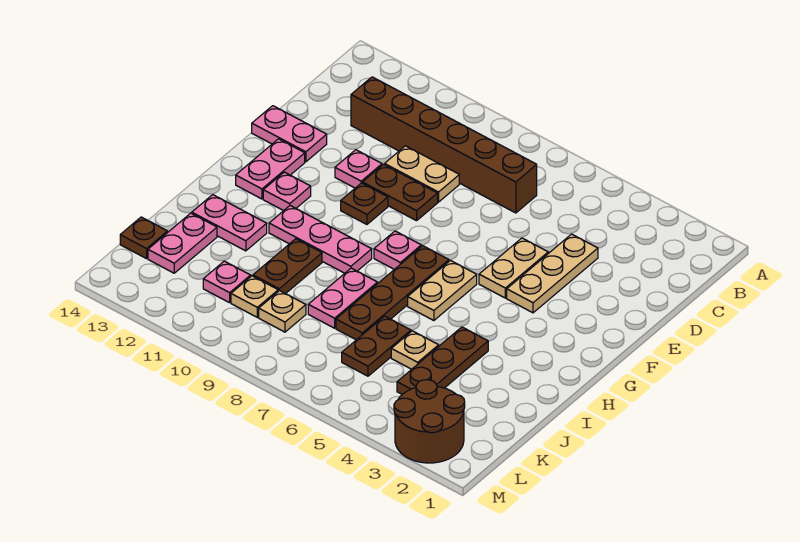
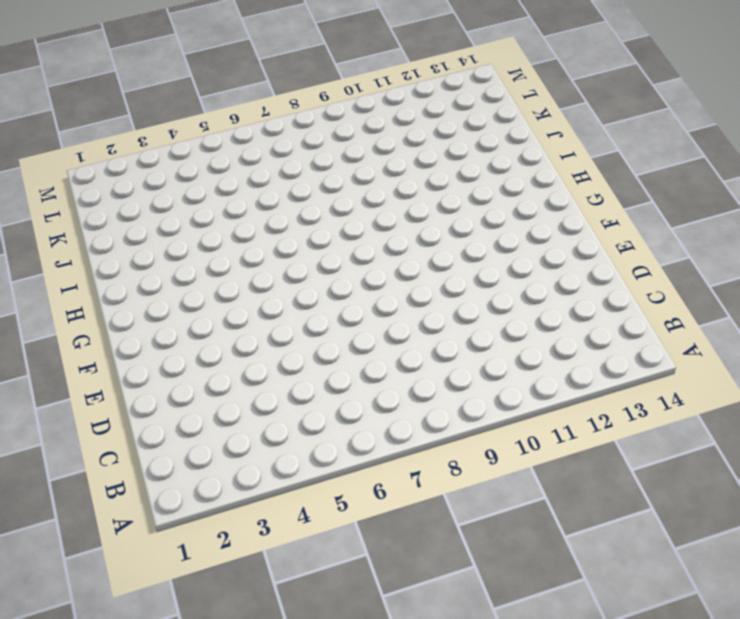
none -> brown brick C7:C12 level 1
none -> tan plate D4:F4 level 1
none -> tan plate D9:D10 level 1

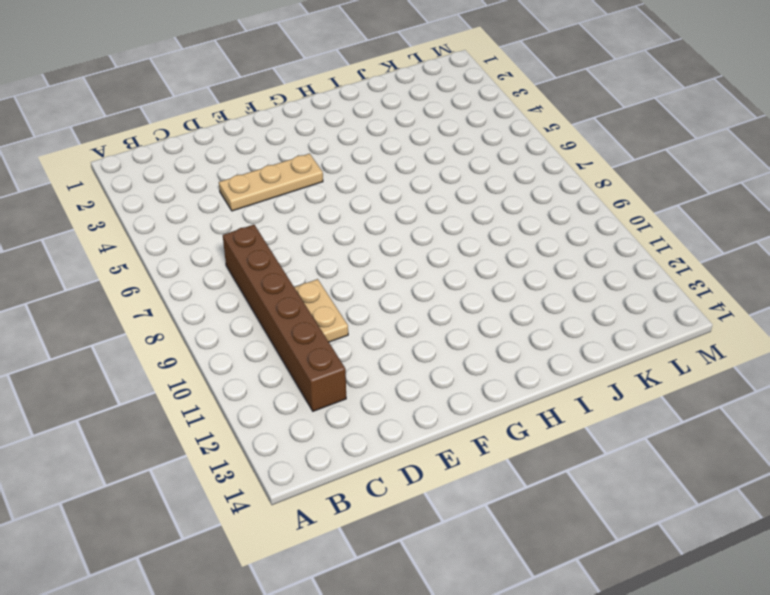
none -> tan plate E5:F5 level 1
none -> brown plate E9:E10 level 1
none -> pink plate E11 level 1

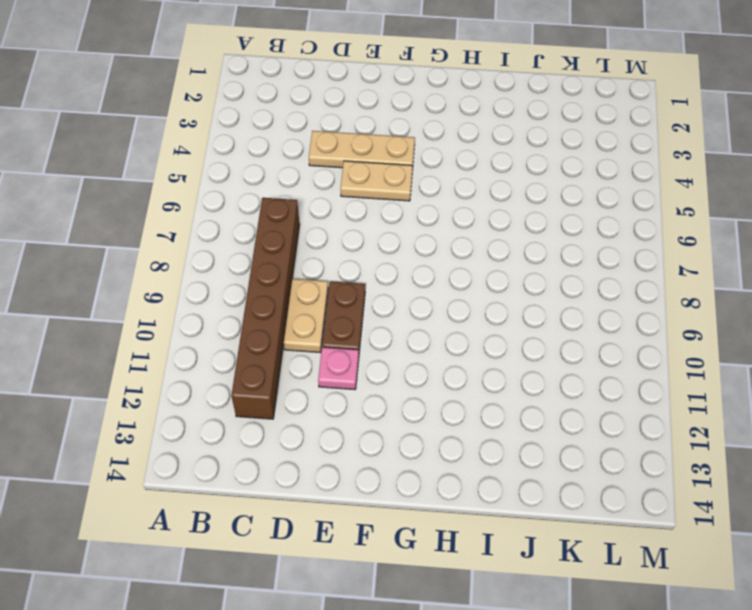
none -> pink plate E13:E14 level 1
none -> brown plate F10 level 1
none -> pink plate F13:G13 level 1

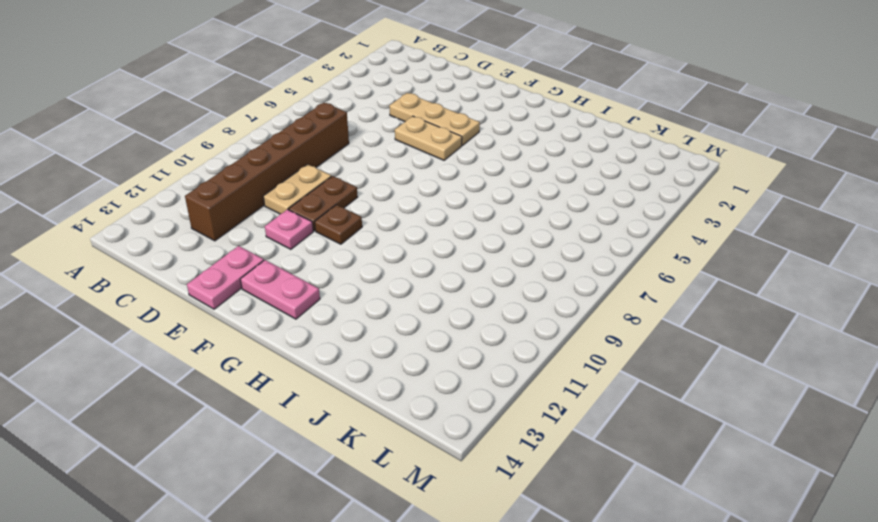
none -> tan plate G6:H6 level 1
none -> brown plate G7:J7 level 1
none -> pink plate G8 level 1

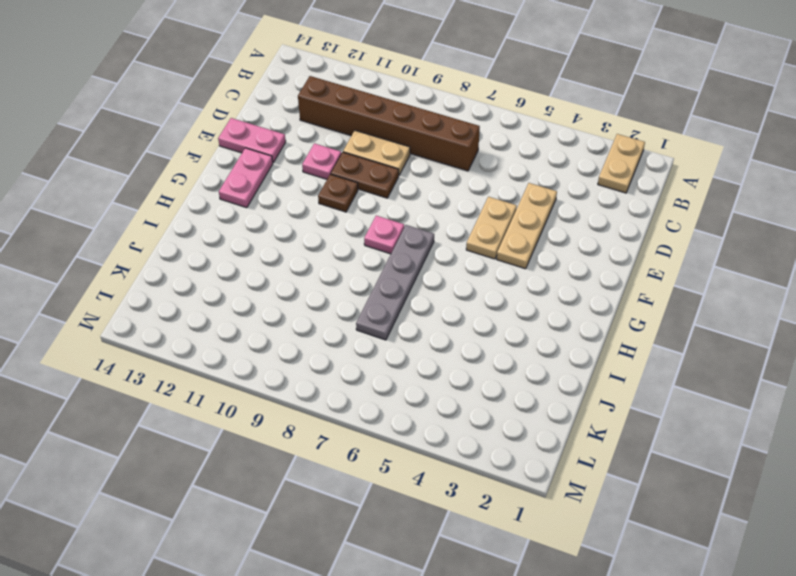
tan plate A2:B2 level 1 -> tan plate G6:H6 level 1
grey plate G7:J7 level 1 -> brown plate G7:J7 level 1
none -> pink plate G12 level 1
none -> pink plate H9:H11 level 1
none -> brown plate I4:K4 level 1

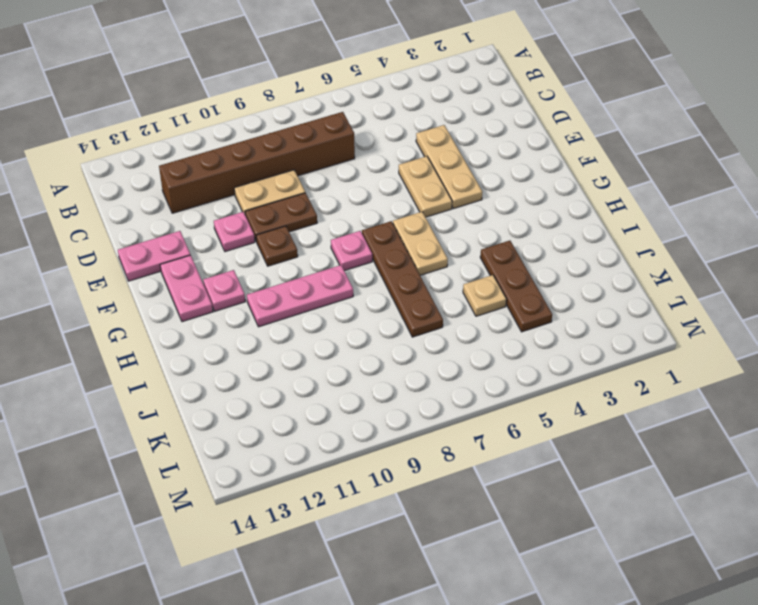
none -> pink plate I8:J8 level 1
none -> brown plate I10:J10 level 1
none -> pink plate I12:I13 level 1

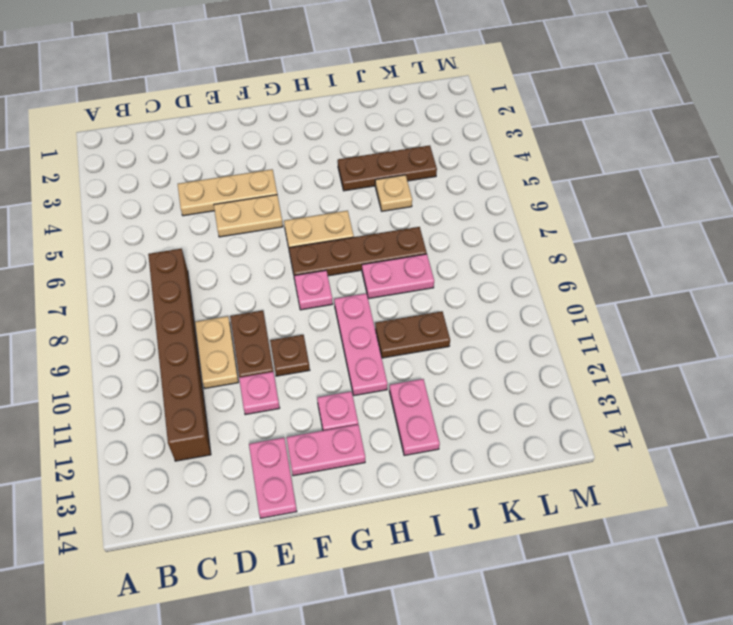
none -> brown plate J6:K6 level 1
none -> pink plate J13:K13 level 1
none -> tan plate K9 level 1

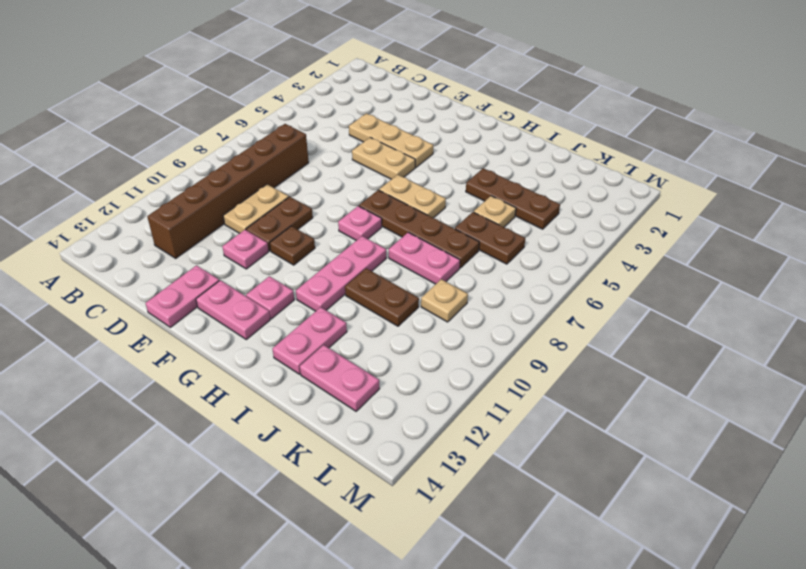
none -> tan plate K10 level 1
none -> pink plate K11 level 1
none -> brown plate K14 level 1

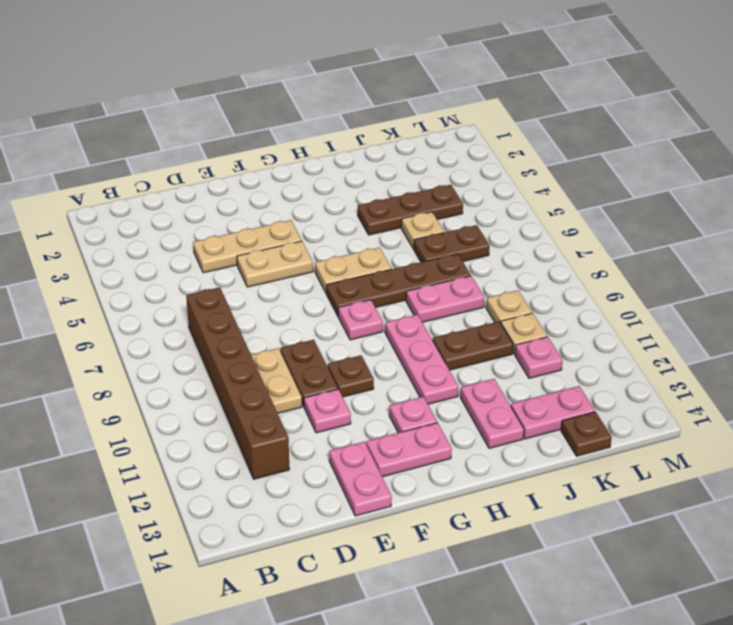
none -> brown round brick L2:M3 level 1

